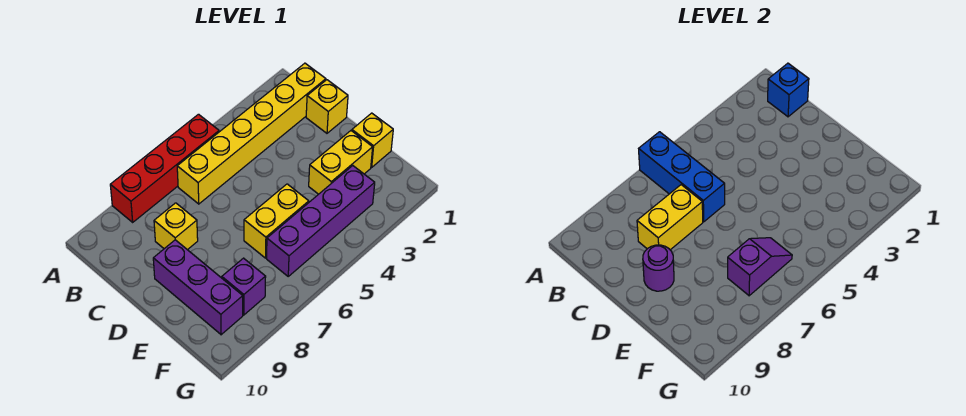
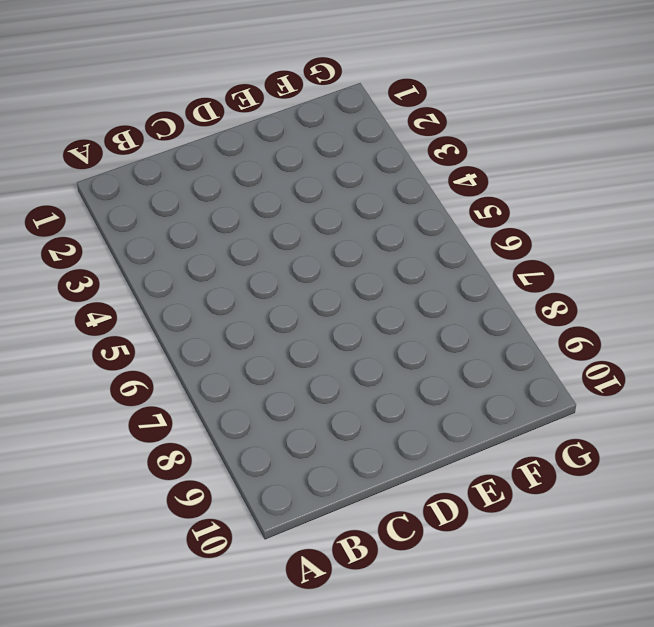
none -> red brick A5:A8 level 1
none -> yellow brick B1:B6 level 1
none -> yellow brick C1 level 1

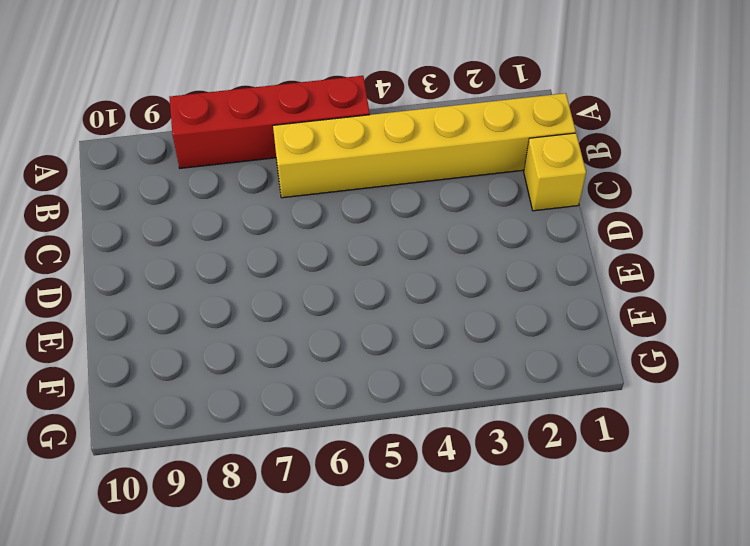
none -> yellow brick C8 level 1
none -> purple brick D9:F9 level 1
none -> yellow brick E1 level 1

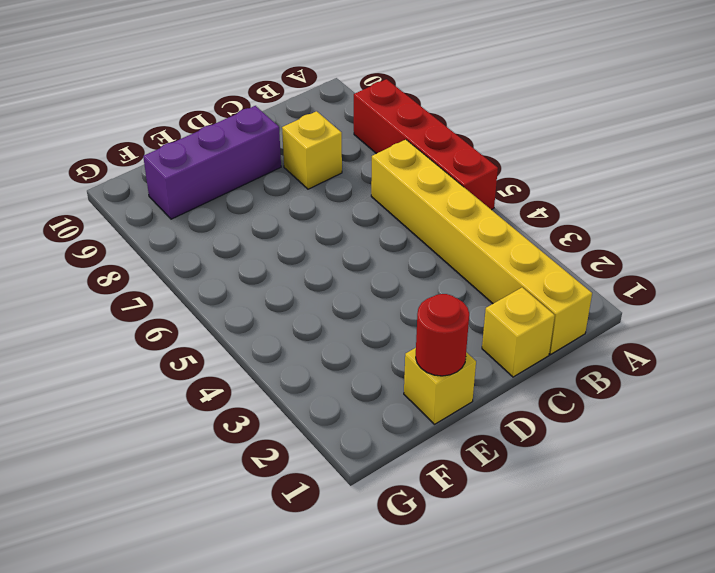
red round brick E1 level 2 -> none
none -> yellow brick E2:E3 level 1
none -> yellow brick E5:E6 level 1
none -> purple brick F3:F6 level 1

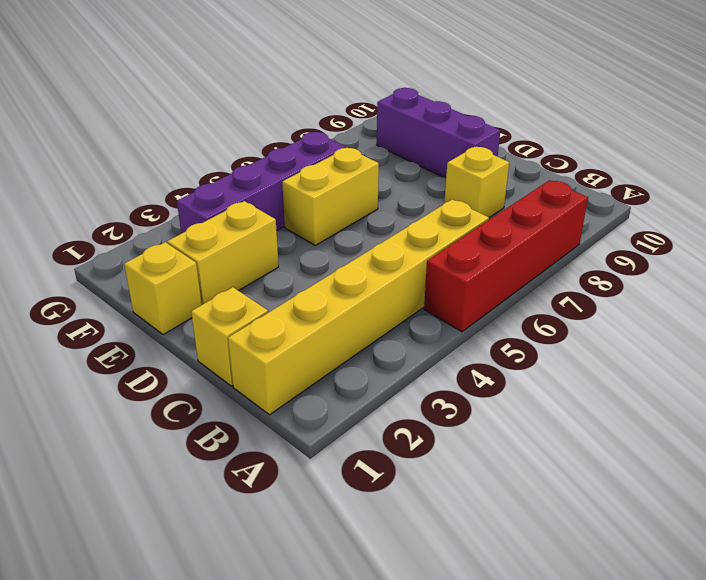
none -> purple brick F8 level 1
none -> blue brick A6:C6 level 2
none -> blue brick B1 level 2

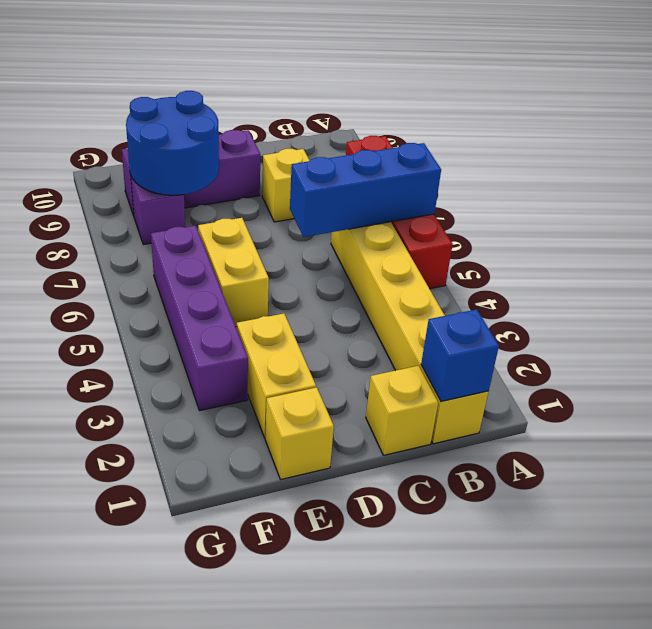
blue round brick E8:F9 level 2 -> none
none -> yellow brick C7:C8 level 2
none -> purple round brick D9 level 2
none -> purple slope F6:F7 level 2 top 7

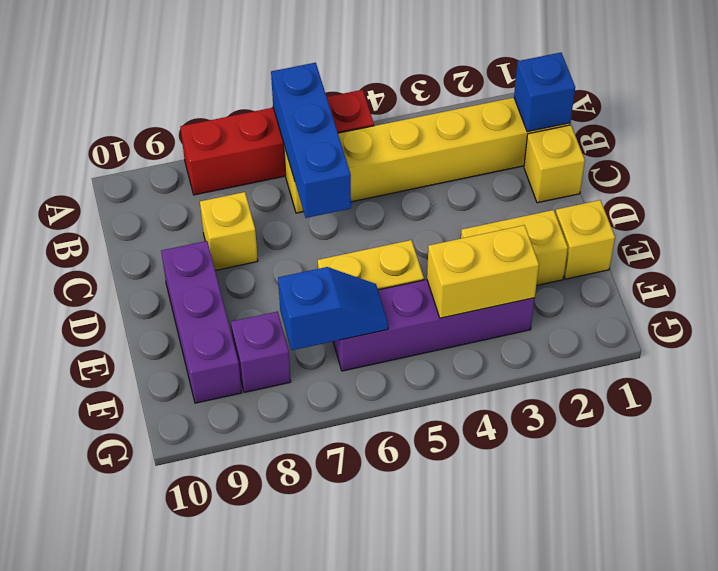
yellow brick F3:F4 level 2 -> yellow brick C7:C8 level 2
blue slope F6:F7 level 2 top 7 -> purple slope F6:F7 level 2 top 7
none -> purple round brick D9 level 2

